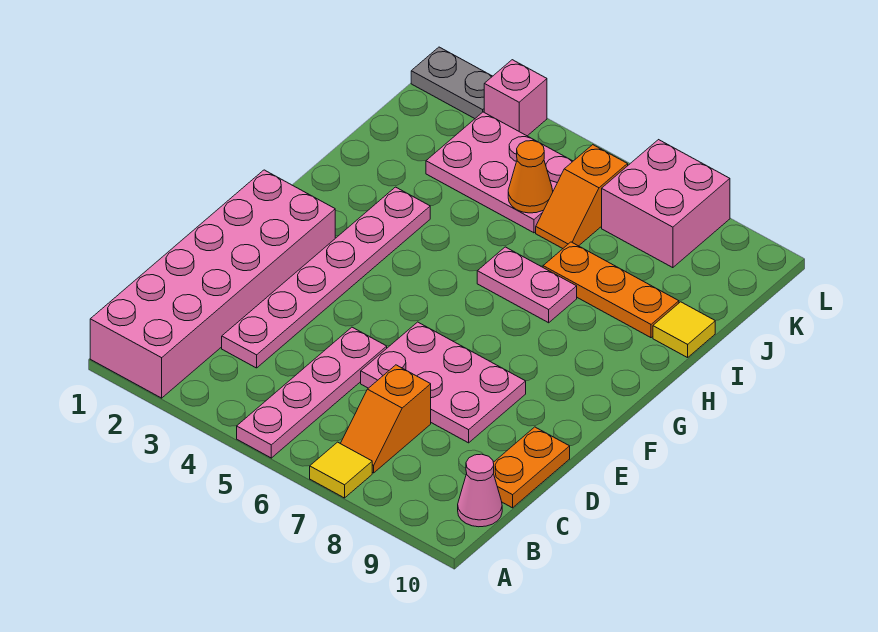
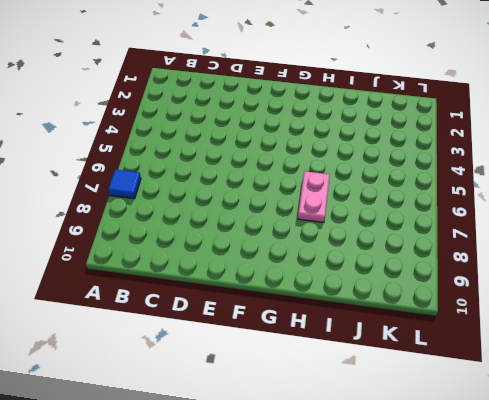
blue tile A7 level 1 -> yellow tile A7 level 1
none -> pink brick A1:F2 level 1
none -> pink plate A5:D5 level 1
none -> orange slope B7:C7 level 1 top C

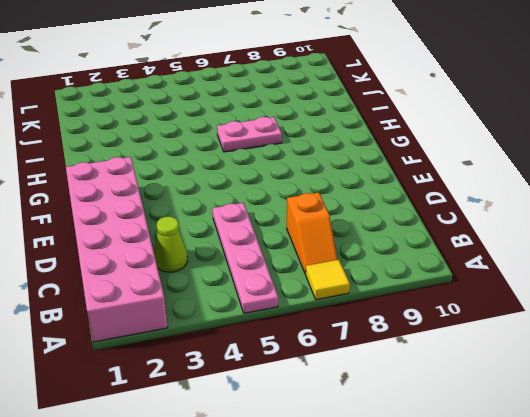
lime cone C3 level 1 -> pink plate C3:H3 level 1
none -> pink cone B10 level 1
none -> orange plate C10:D10 level 1
none -> pink plate D6:E8 level 1

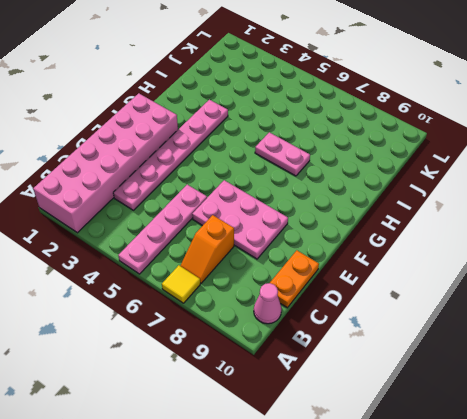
none -> orange plate I7:I9 level 1
none -> yellow tile I10 level 1
none -> pink plate J3:K5 level 1

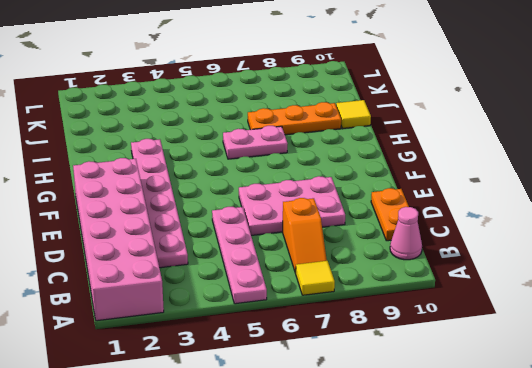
none -> pink plate J3:K5 level 1
none -> orange slope J6:K6 level 1 top K
none -> pink brick K7:L8 level 1

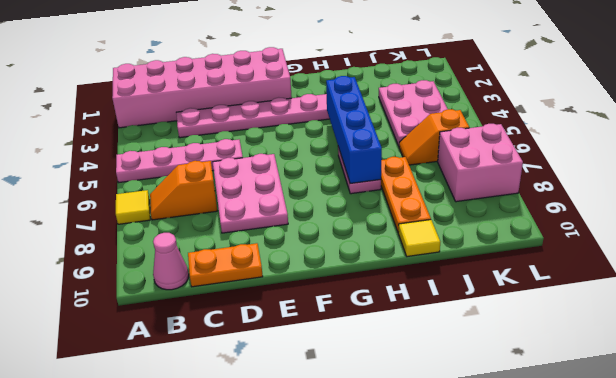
blue brick H4:H7 level 2 -> none
none -> grey plate L1:L2 level 1
none -> pink brick L3 level 1
none -> orange cone J5 level 2

